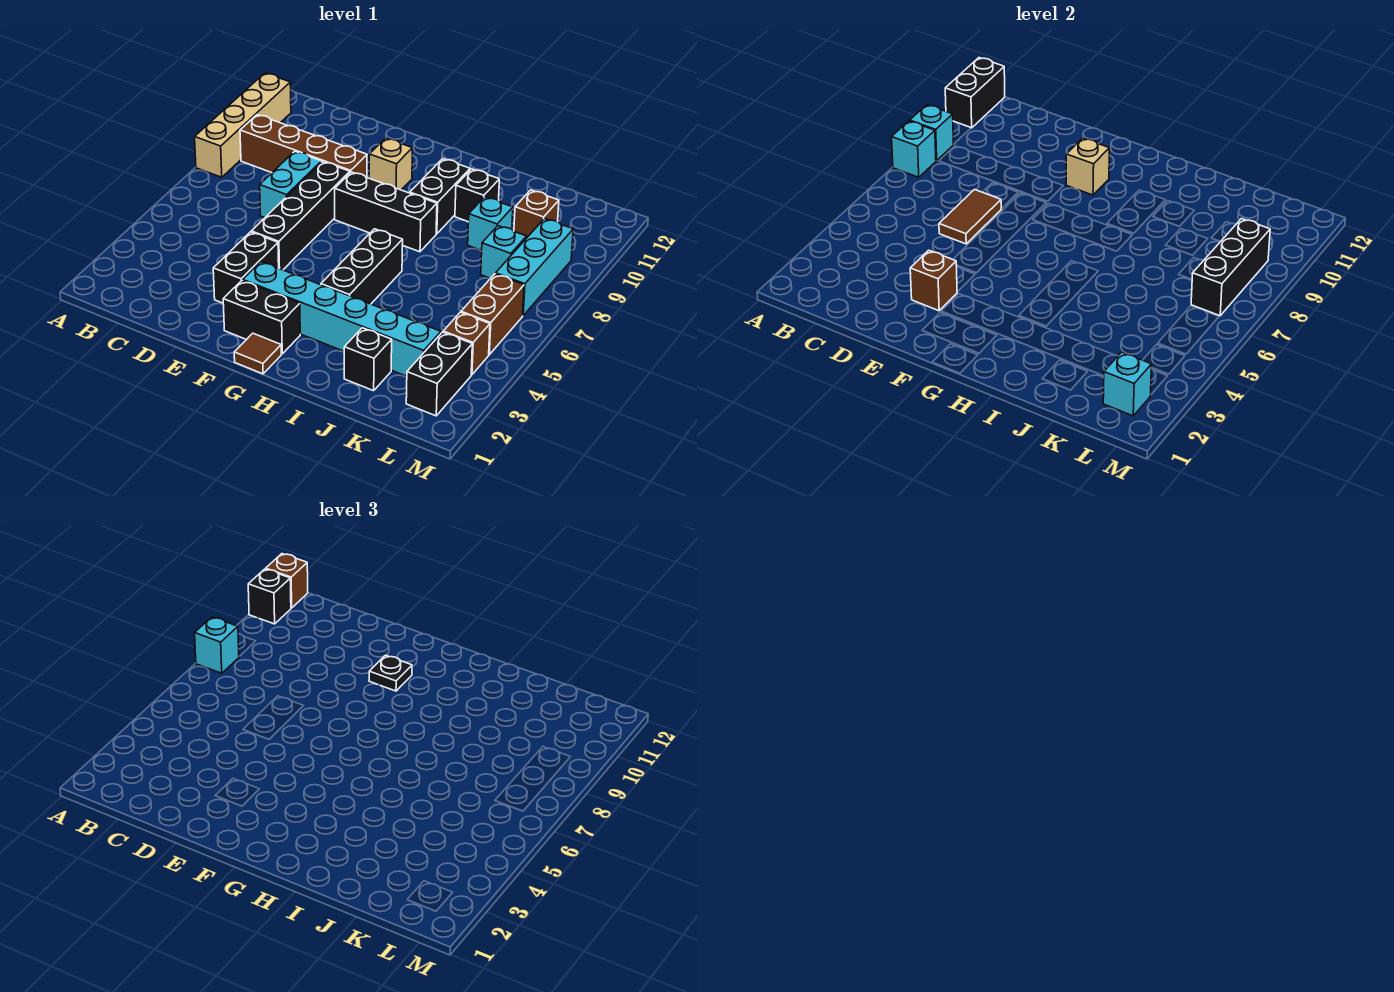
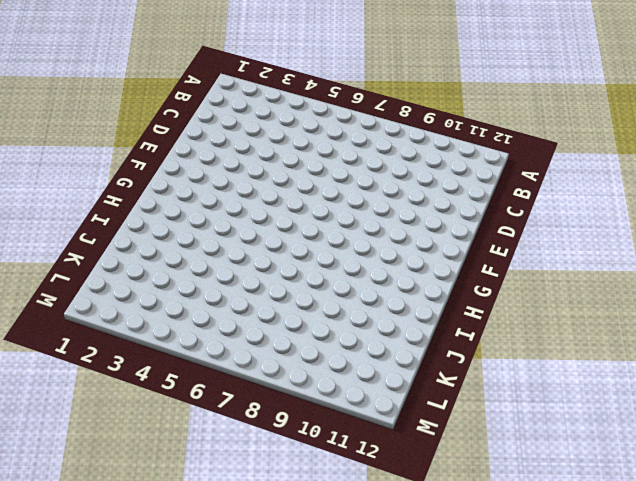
none -> tan brick A8:A11 level 1
none -> brown brick B9:E9 level 1
none -> cyan brick D7:D8 level 1
none -> black brick E3:E4 level 1

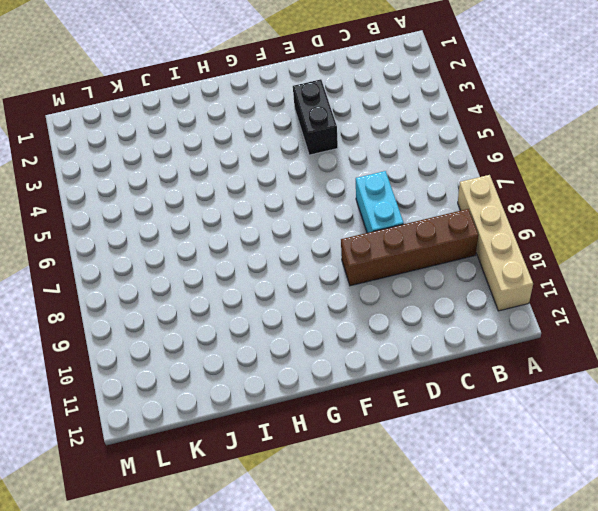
none -> black brick E5:E8 level 1
none -> black brick F2:G2 level 1
none -> cyan brick F3:K3 level 1
none -> black brick F8:H8 level 1

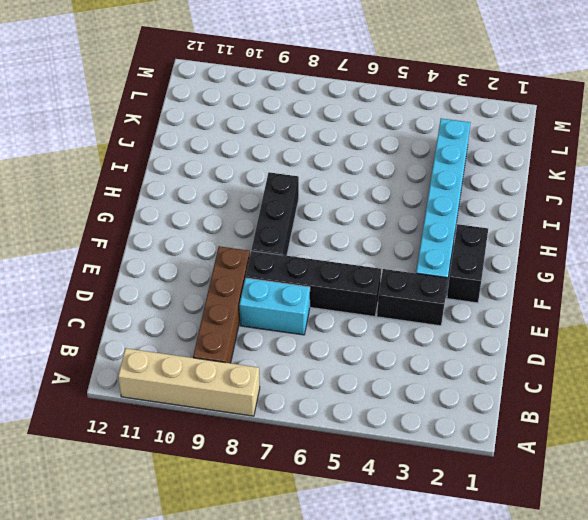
none -> tan brick F10 level 1
none -> brown tile G1 level 1
none -> black brick H4:H6 level 1
none -> black brick H9:H10 level 1

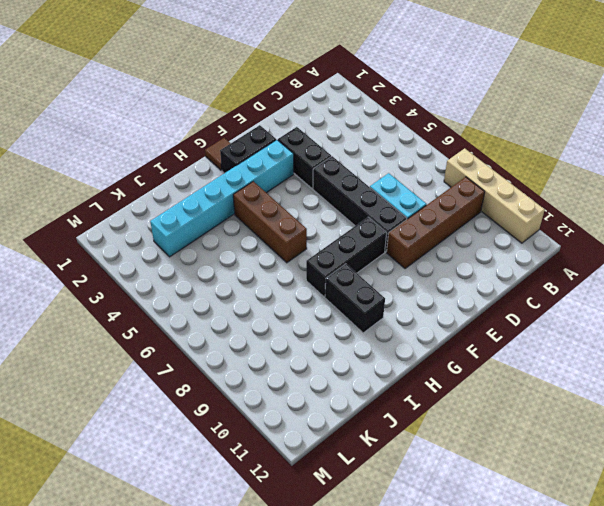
brown brick H4:H6 level 1 -> black brick H4:H6 level 1
none -> tan brick F10 level 1
none -> black brick I10 level 1
none -> black brick J2 level 1
none -> cyan brick J9 level 1

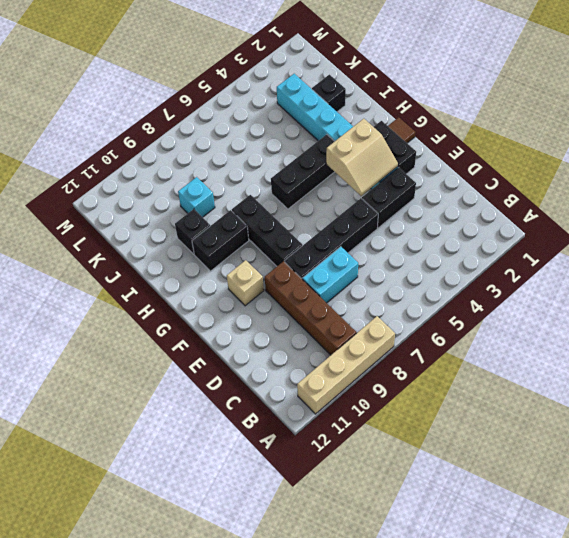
tan slope F3:G4 level 2 top G -> none
none -> cyan brick K8 level 1
none -> brown brick K10 level 1
none -> black brick L2:L3 level 1
none -> brown brick L4 level 1

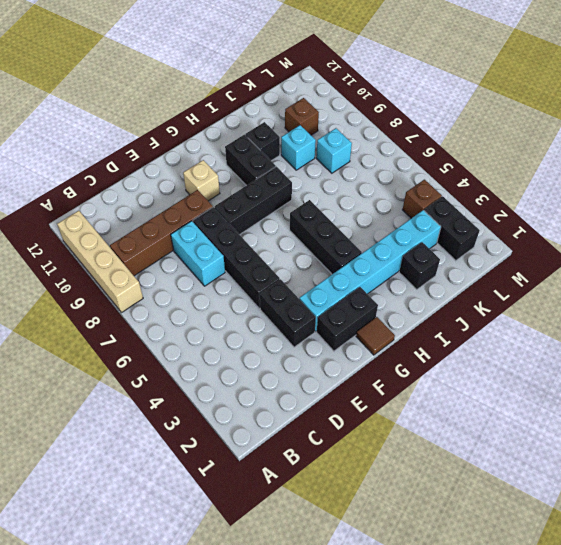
none -> brown brick L5:L6 level 1
none -> cyan brick L7:L9 level 1
none -> cyan brick A8 level 2
none -> cyan brick A9 level 2

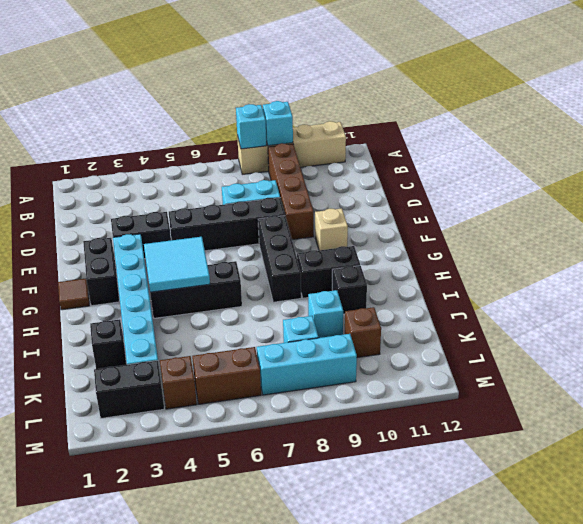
cyan tile G4:H5 level 2 -> none
none -> black brick A11:A12 level 2
none -> brown tile D6:D7 level 2
none -> brown brick E3 level 2
none -> tan brick F10 level 2

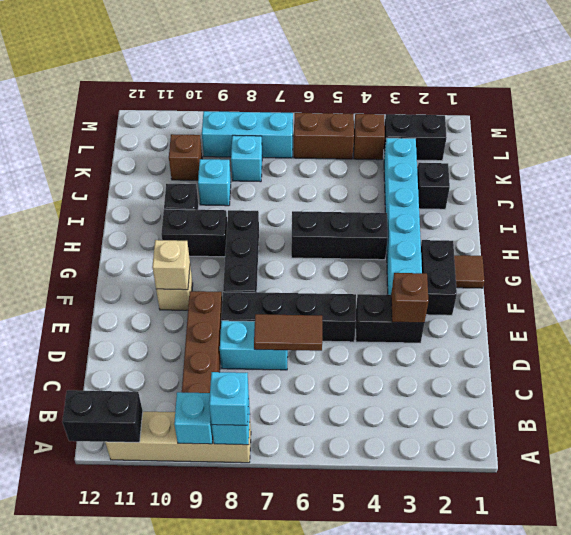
none -> cyan brick L2 level 2
none -> black brick L7:L9 level 2
none -> black brick A11 level 3
none -> brown brick A12 level 3

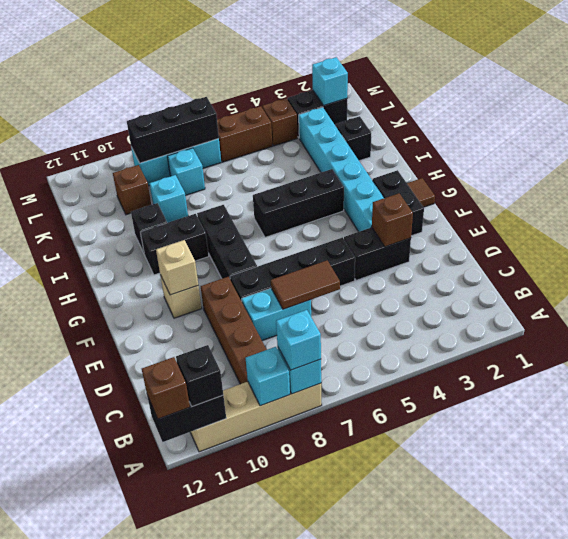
none -> black plate F10 level 3

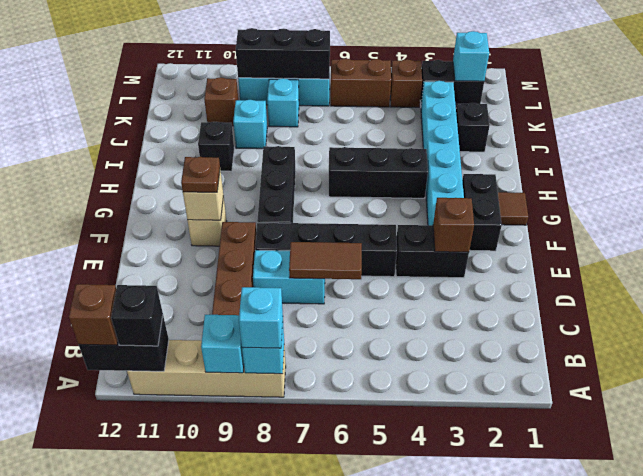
brown plate F10 level 3 -> black plate F10 level 3
none -> black brick H9:H10 level 1

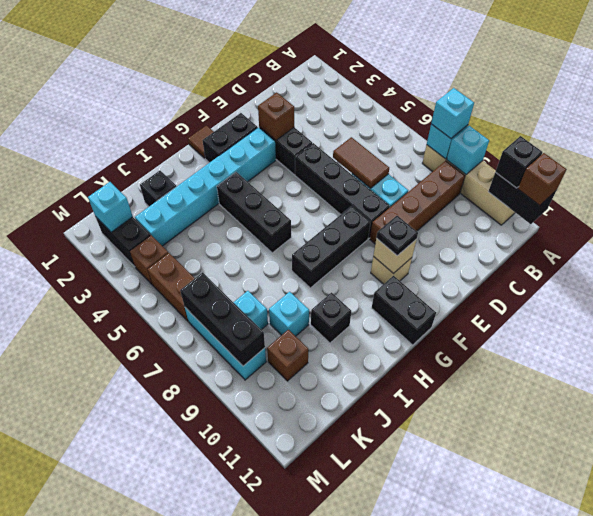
black brick G11:G12 level 1 -> black brick H9:H10 level 1

